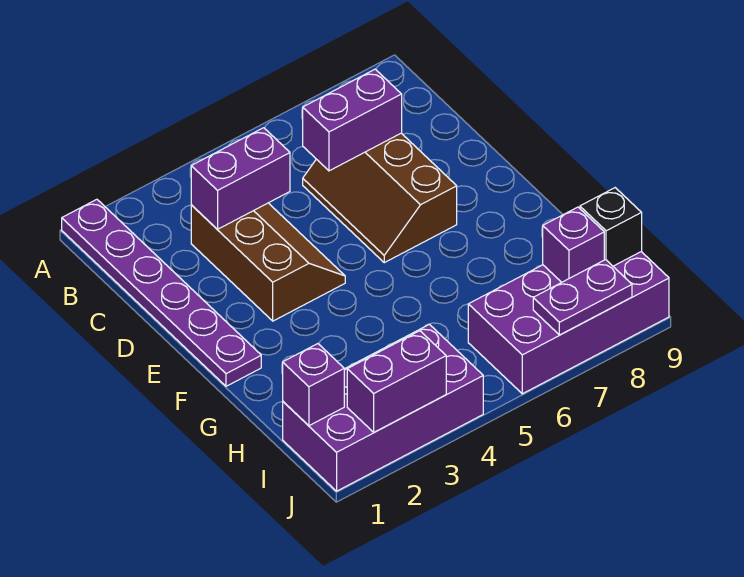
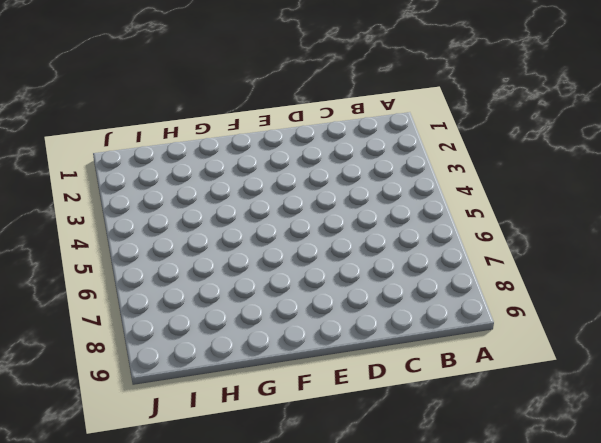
none -> purple plate A1:F1 level 1
none -> brown slope C3:E4 level 1 top 3
none -> brown slope C6:E7 level 1 top 7

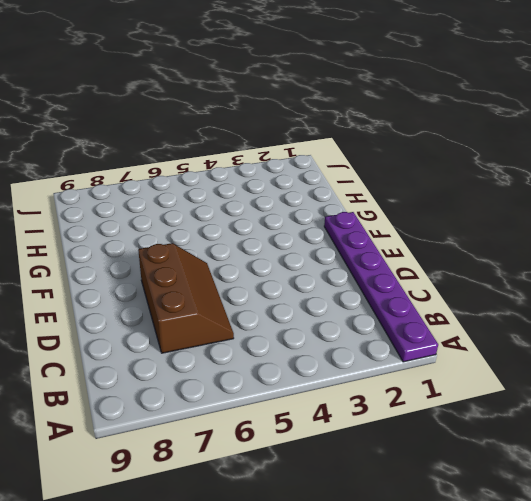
none -> brown slope C3:E4 level 1 top 3
none -> purple brick I1:J4 level 1
none -> purple brick I6:J9 level 1

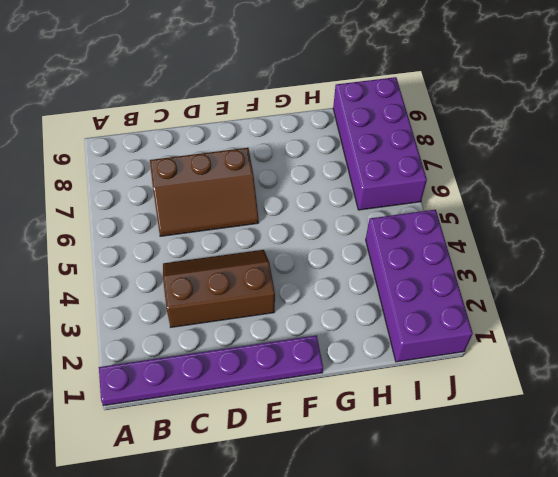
none -> purple brick C3:C4 level 2
none -> purple brick C6:C7 level 2
none -> purple brick I1 level 2

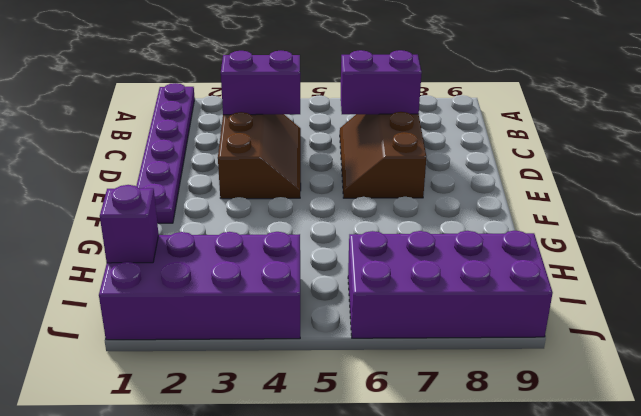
none -> purple brick I8 level 2
none -> black brick I9 level 2
none -> purple brick J2:J3 level 2

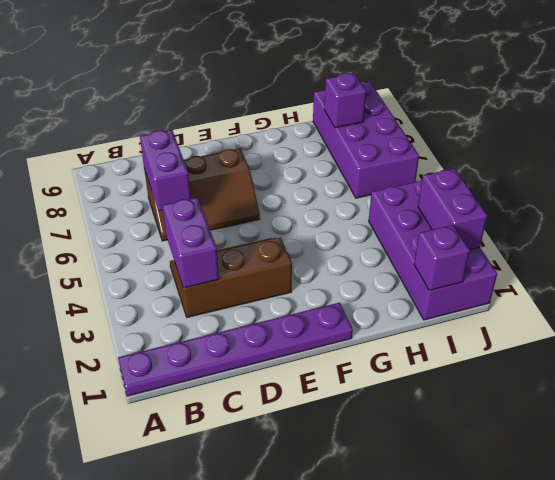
none -> black brick I9 level 2
none -> purple plate J7:J8 level 2

